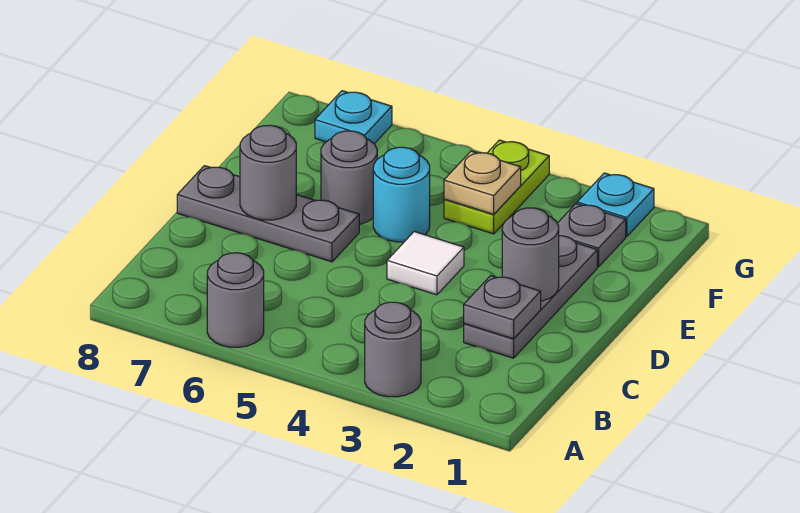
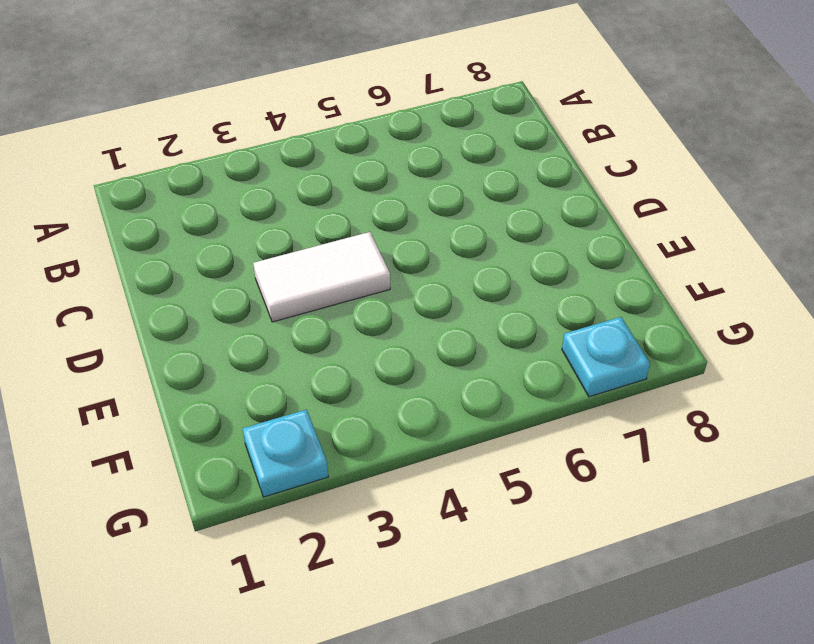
white tile D3:D4 level 1 -> white tile D4 level 1
none -> grey round brick A3 level 1
none -> grey round brick A6 level 1
none -> grey plate C2:E2 level 1

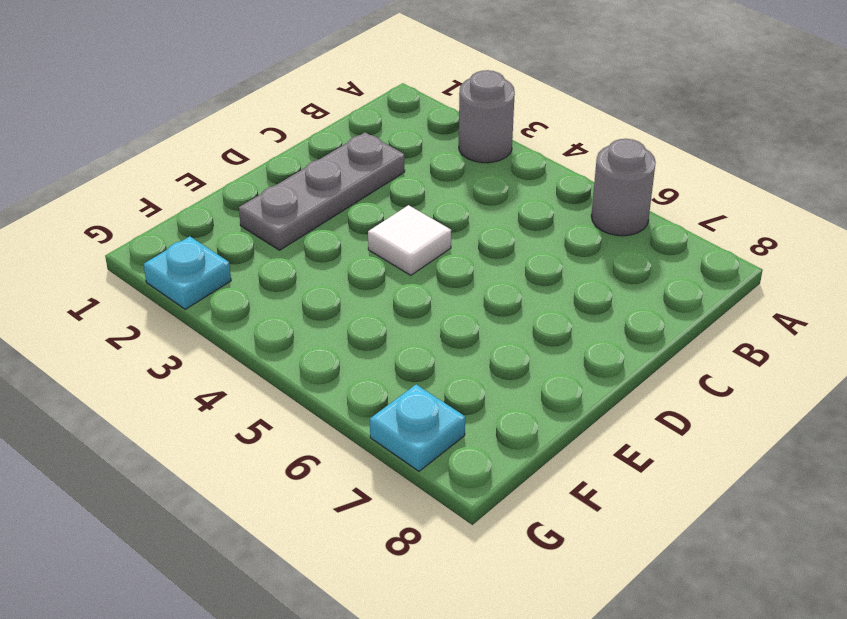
none -> grey plate D6:D8 level 1
none -> cyan round brick E5 level 1
none -> grey round brick E6 level 1

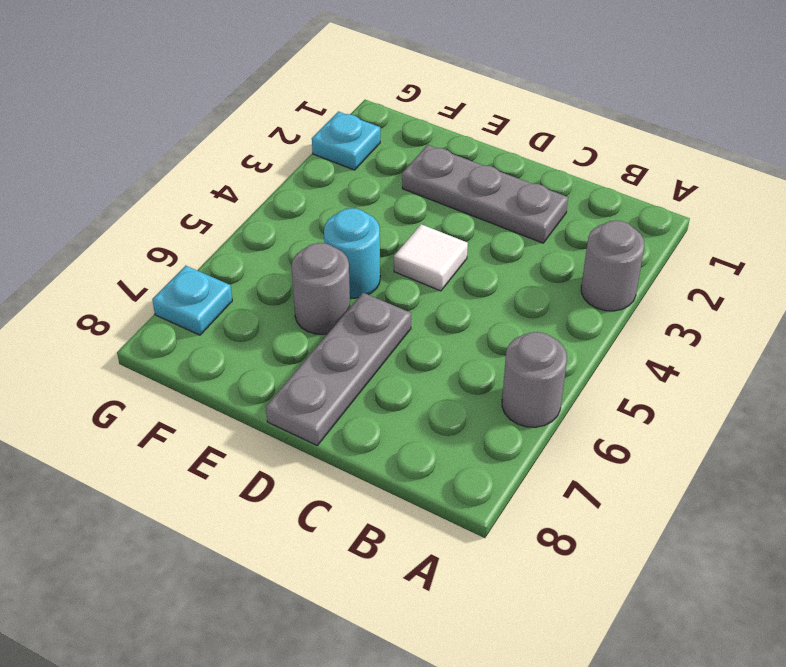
none -> grey plate F2 level 1
none -> lime plate F4:G4 level 1
none -> grey plate C2 level 2

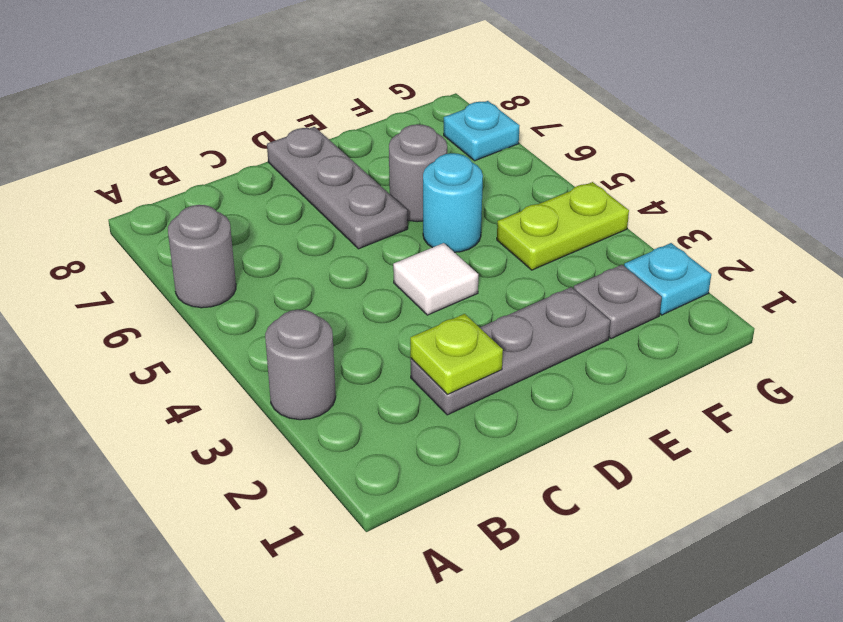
lime plate C2 level 2 -> grey plate C2 level 2
none -> grey round brick D2 level 2
none -> grey round brick D7 level 2
none -> tan plate F4 level 2

